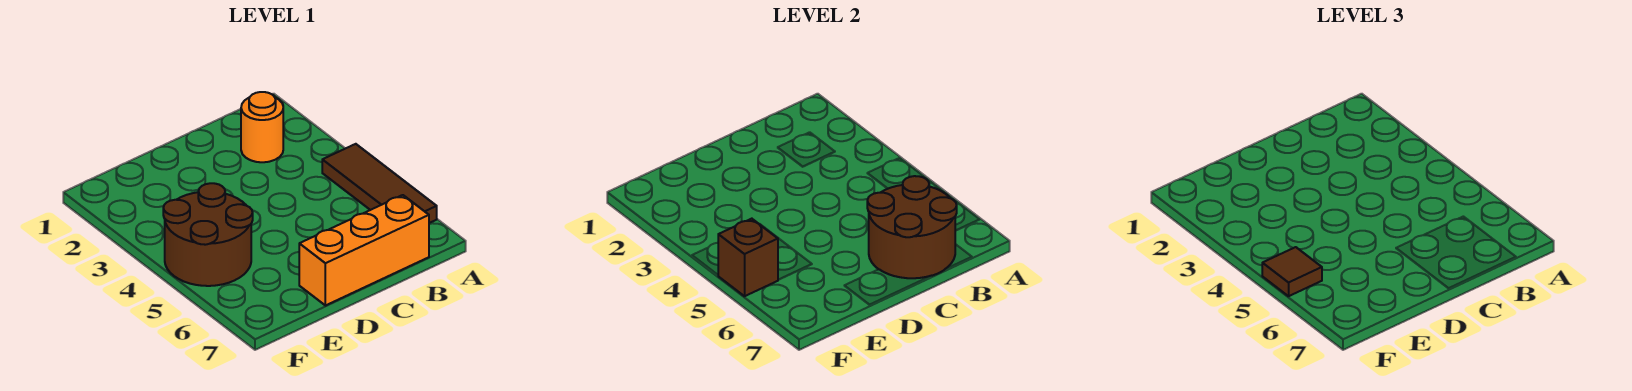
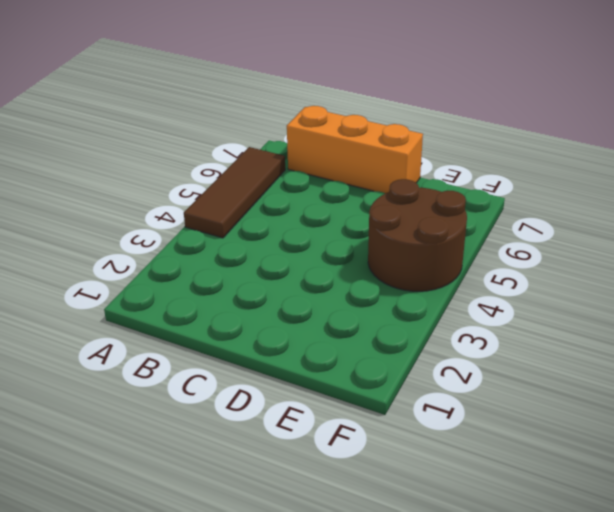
none -> orange round brick B2 level 1
none -> brown round brick B6:C7 level 2

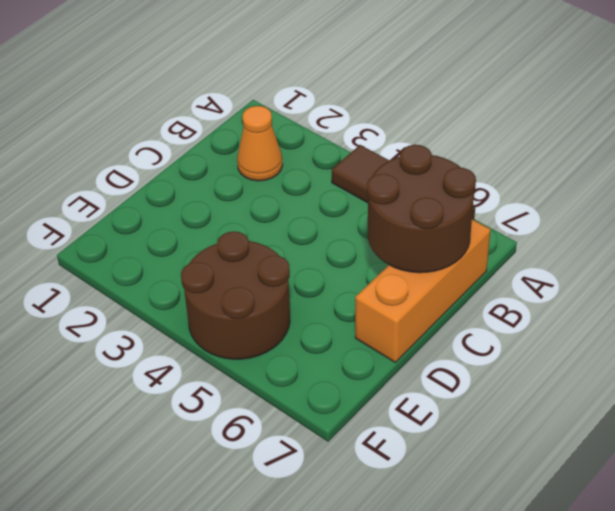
orange cone B2 level 1 -> orange round brick B2 level 1
none -> brown brick F5 level 2
none -> brown tile F5 level 3

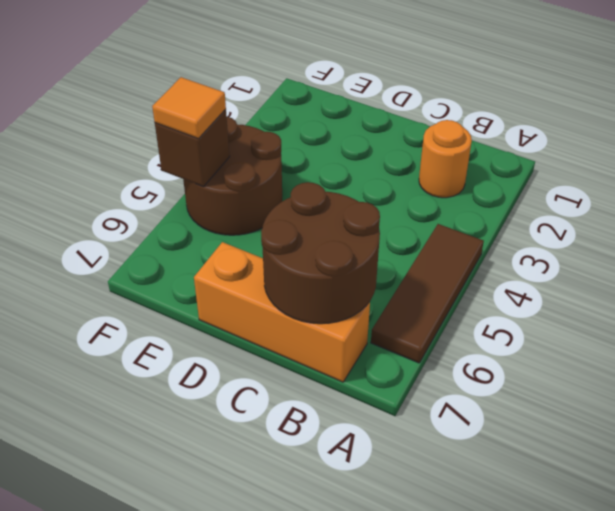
orange tile F5 level 3 -> brown tile F5 level 3

